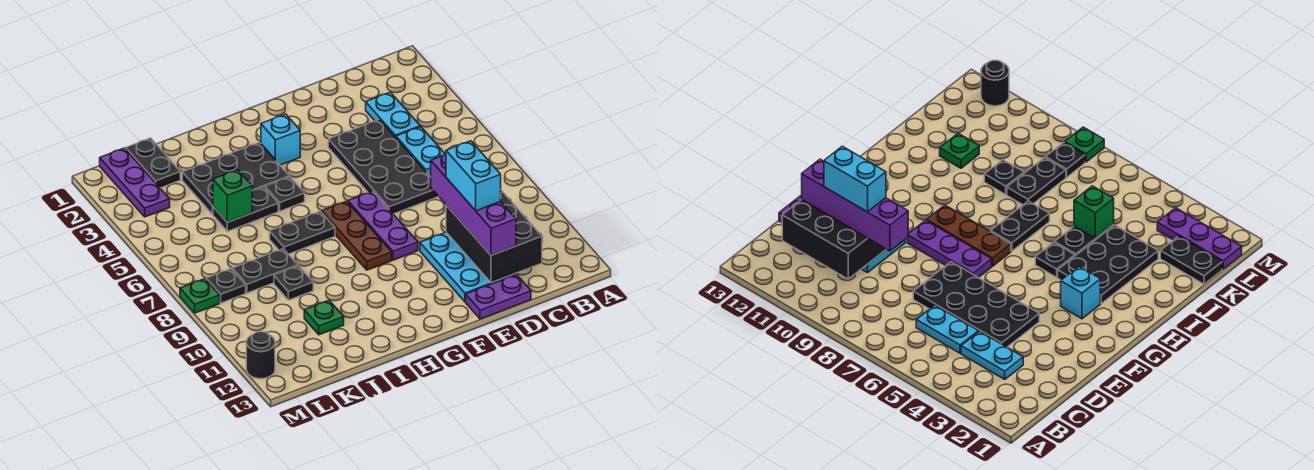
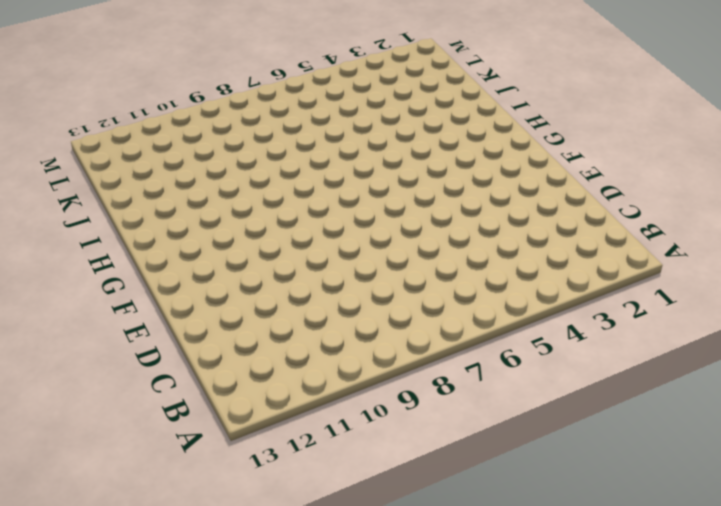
none -> cyan plate C3:C4 level 1
none -> cyan plate C5:C6 level 1
none -> black plate D4:E7 level 1

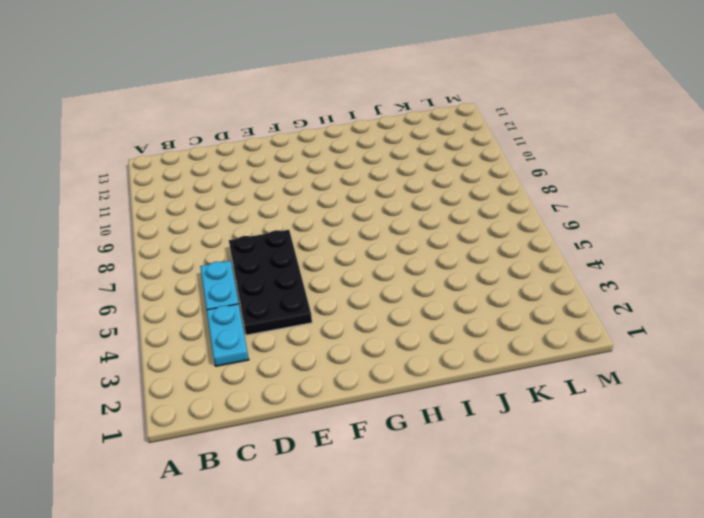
none -> cyan plate D10:E12 level 1
none -> purple plate D13:E13 level 1
none -> purple plate F7:F9 level 1

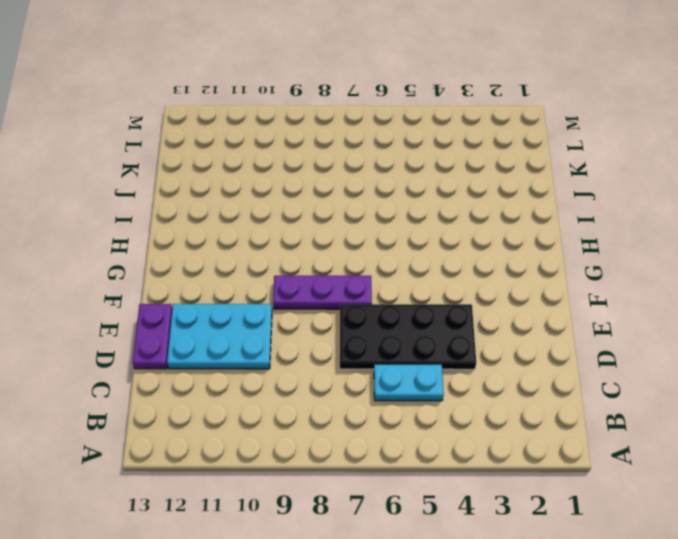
none -> cyan plate C3:C4 level 1
none -> cyan brick G3 level 1
none -> brown plate G7:G9 level 1

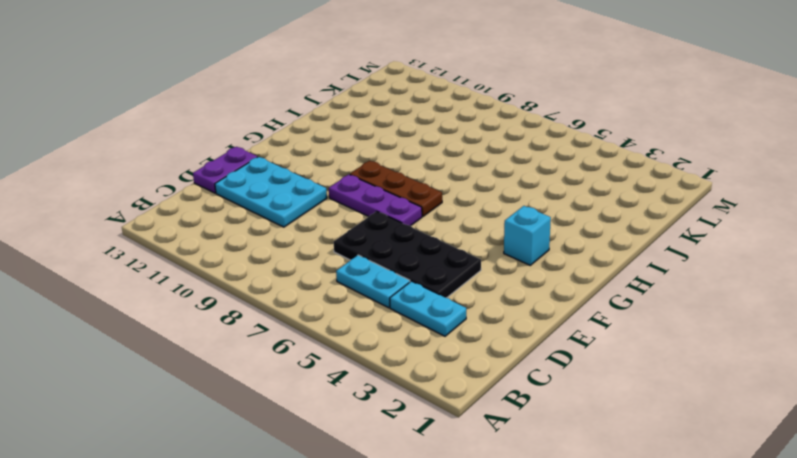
none -> black plate H3:J4 level 1
none -> black plate H5 level 1
none -> black plate H7:I7 level 1

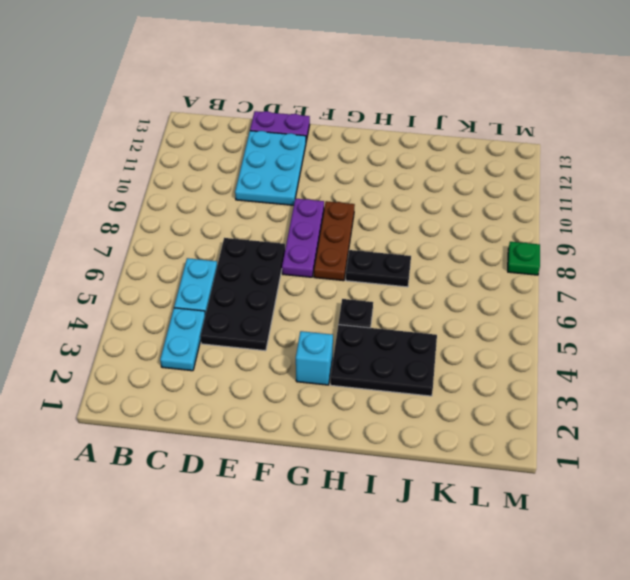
none -> black plate I5:J5 level 1
none -> black plate J8:K8 level 1
none -> black plate J9 level 1

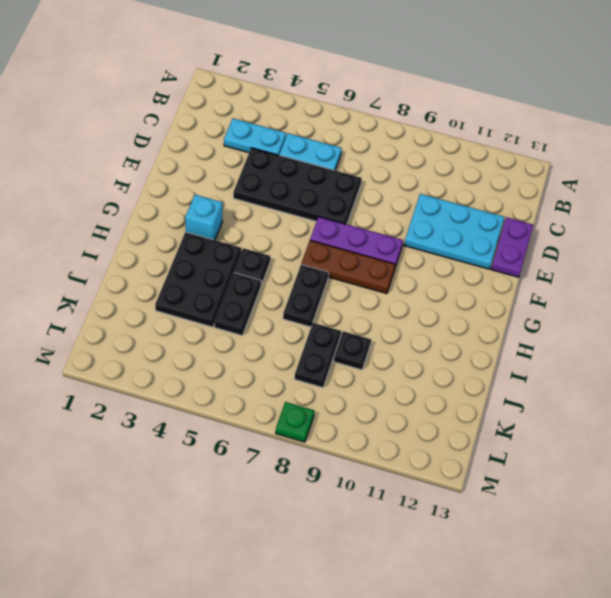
none -> green plate J11 level 1
none -> black plate K1:K2 level 1
none -> purple plate L1:L3 level 1

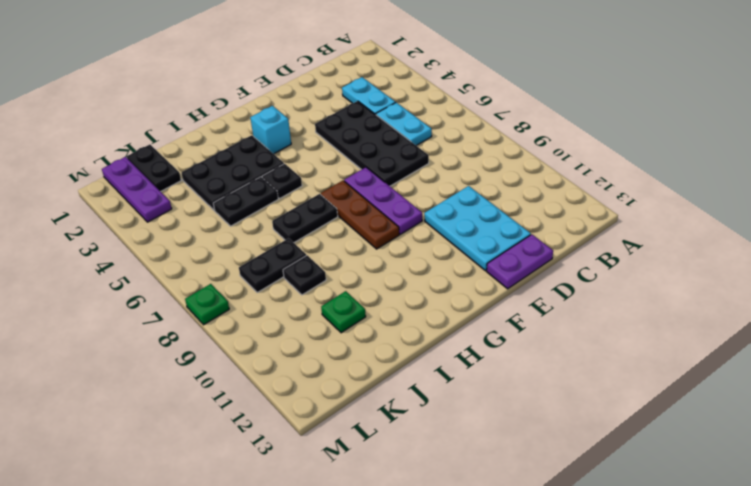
none -> black plate L8 level 1
none -> black round brick M12 level 1
none -> black brick C10:D12 level 2

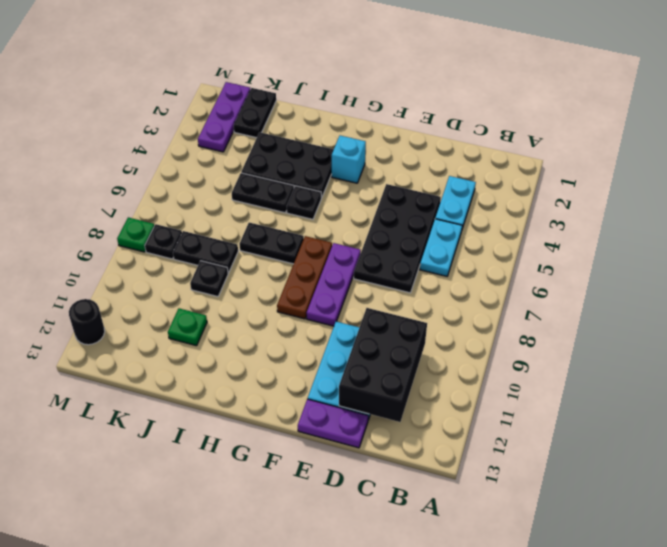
none -> green brick J5 level 2
none -> purple brick D9:D12 level 3
none -> cyan brick D10:D11 level 4

